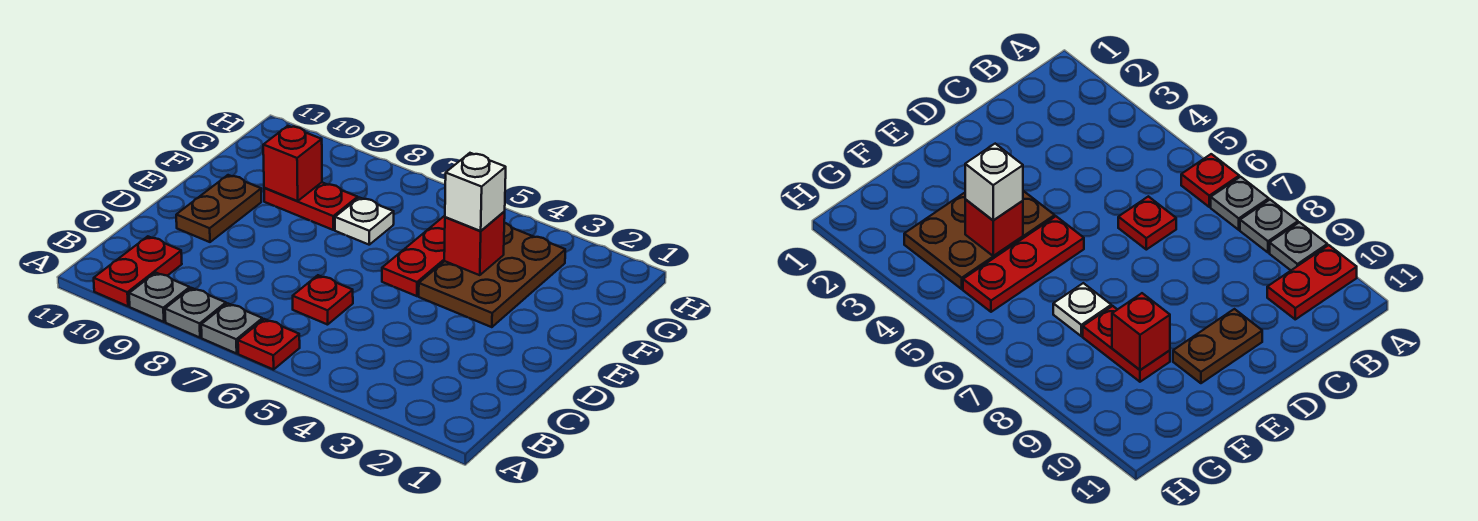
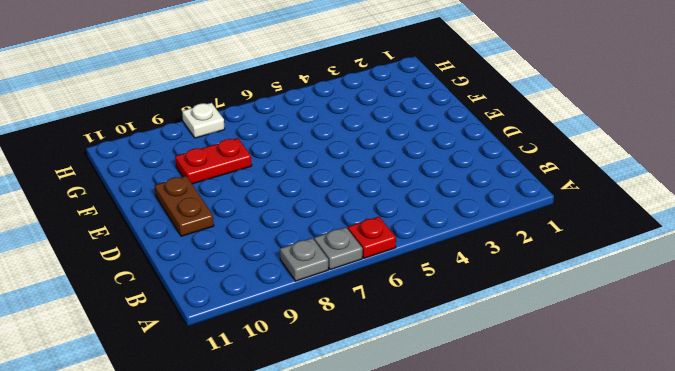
white plate H8 level 1 -> white plate F7 level 1
none -> grey plate A9 level 1
none -> red plate A10:B10 level 1
none -> red plate C6 level 1

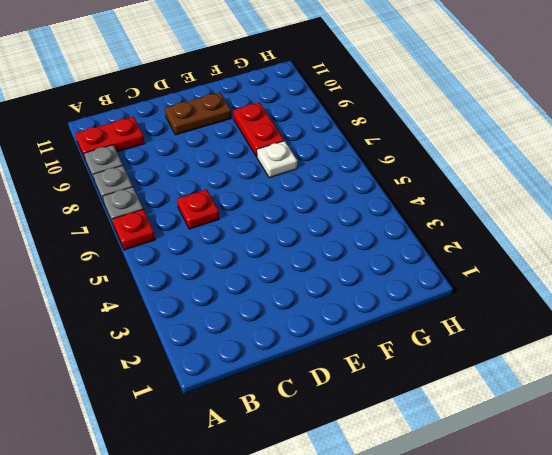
none -> brown plate E3:G4 level 1
none -> red plate E5:G5 level 1
none -> red brick F4 level 2

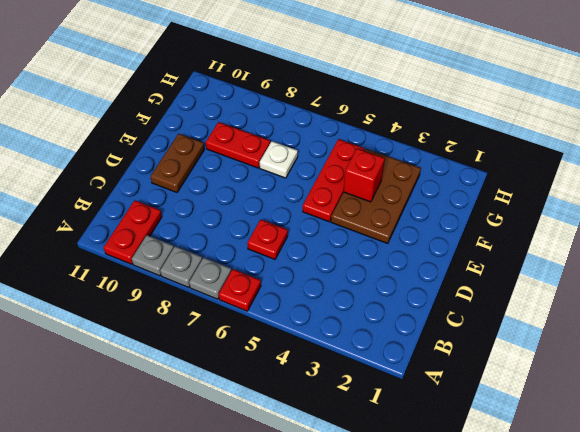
none -> red brick F9 level 2
none -> white brick F4 level 3

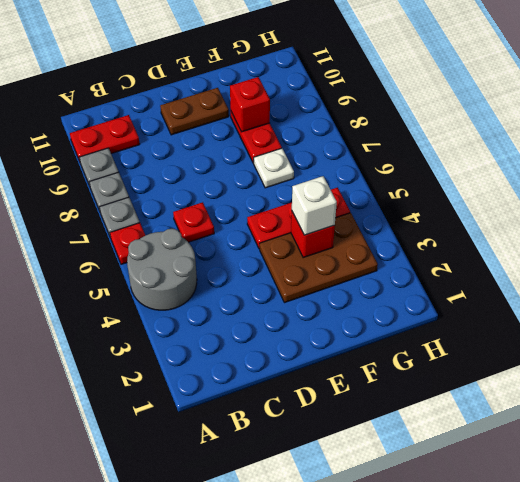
grey round brick A4:B5 level 1 -> none

